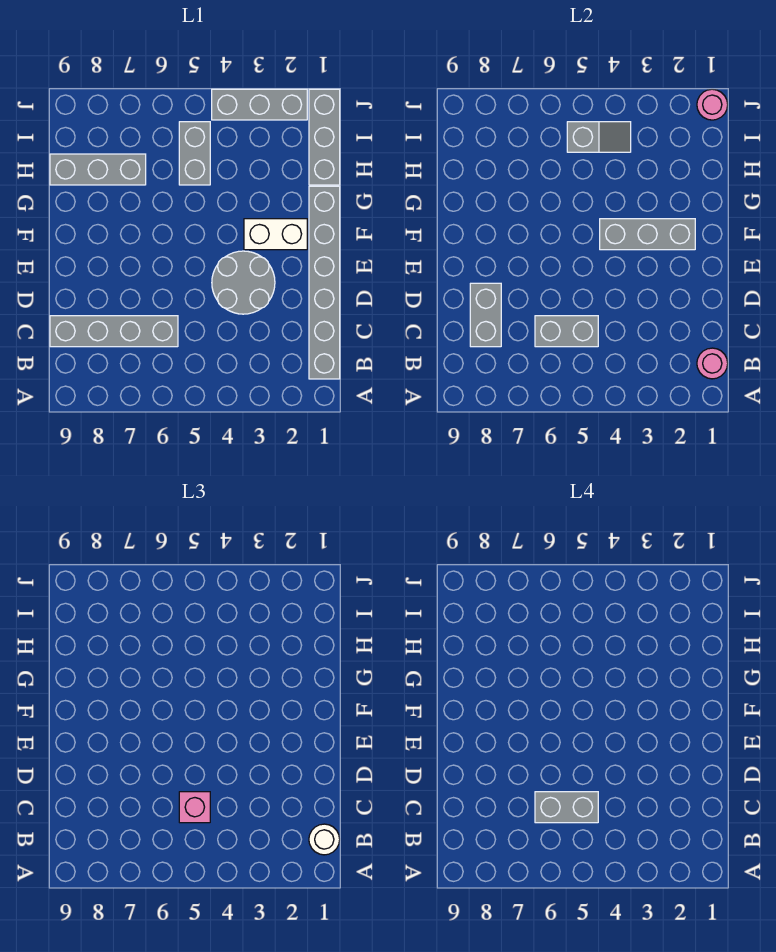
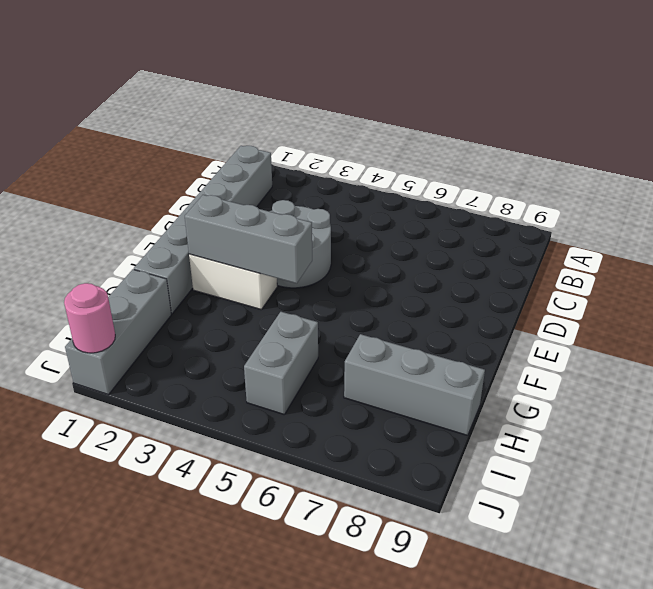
none -> grey brick C6:C9 level 1
none -> grey brick J2:J4 level 1
none -> pink round brick B1 level 2

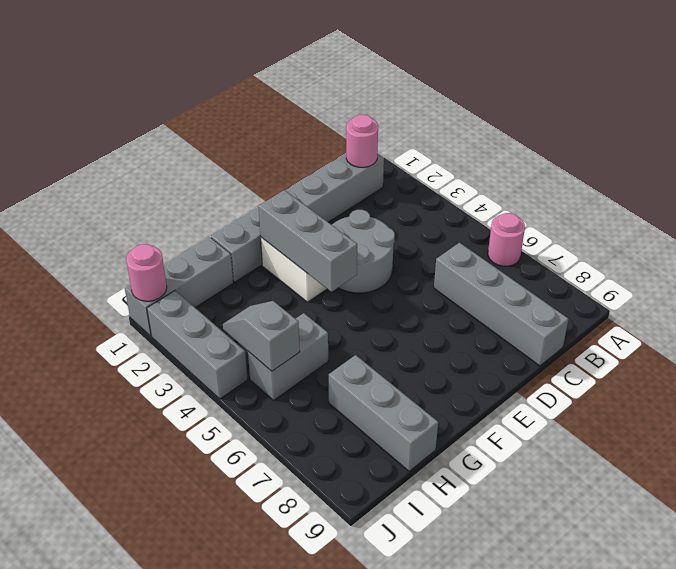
pink round brick A6 level 1 -> none
none -> grey brick C5:C6 level 2
none -> grey brick C8:D8 level 2
none -> white round brick B1 level 3

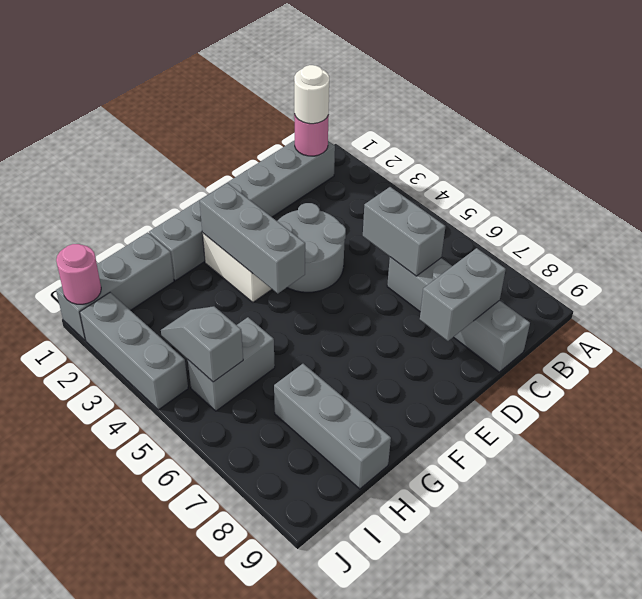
none -> pink brick C5 level 3
none -> grey brick C5:C6 level 4

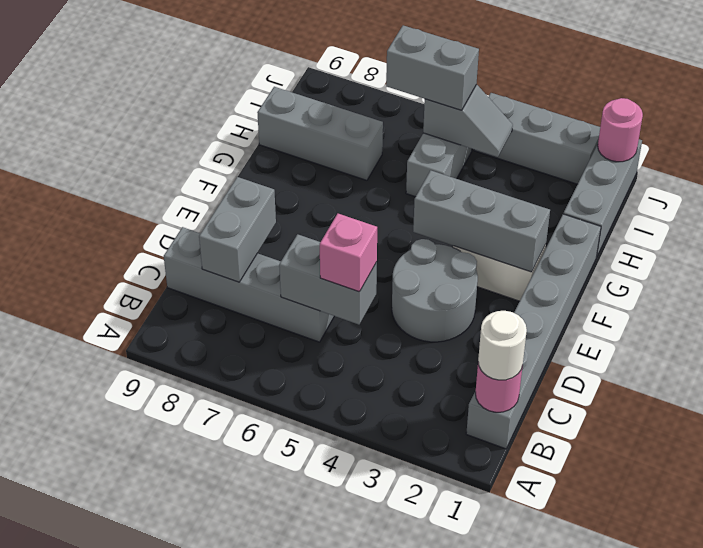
grey brick I5:I6 level 3 -> grey brick C5:C6 level 4

